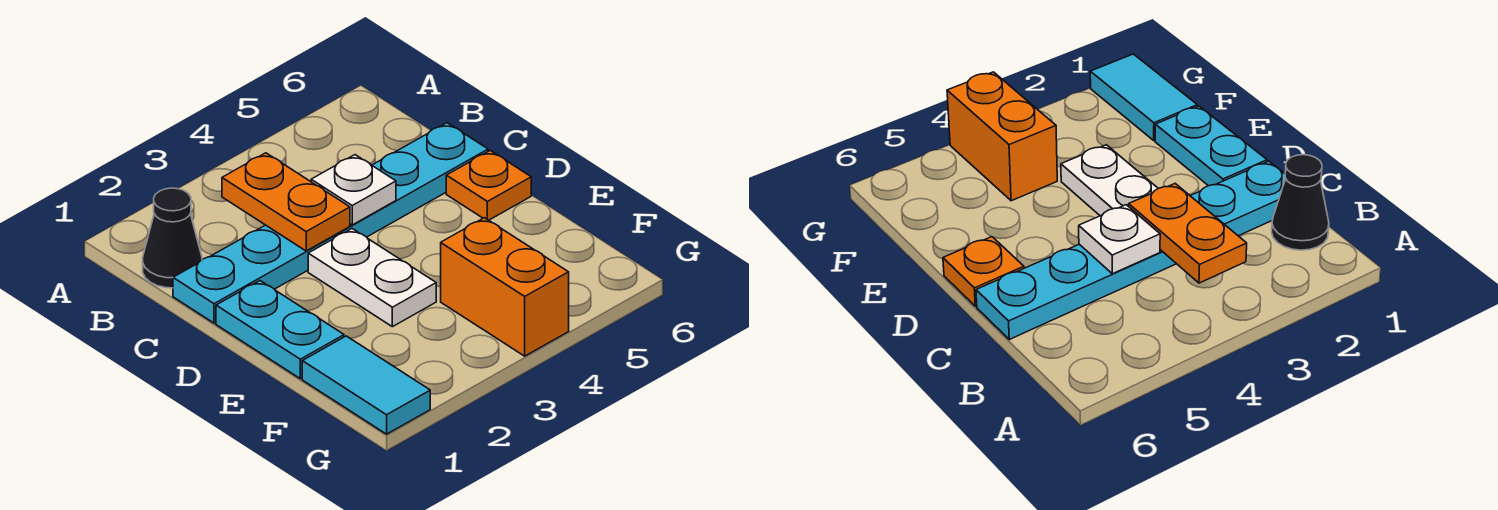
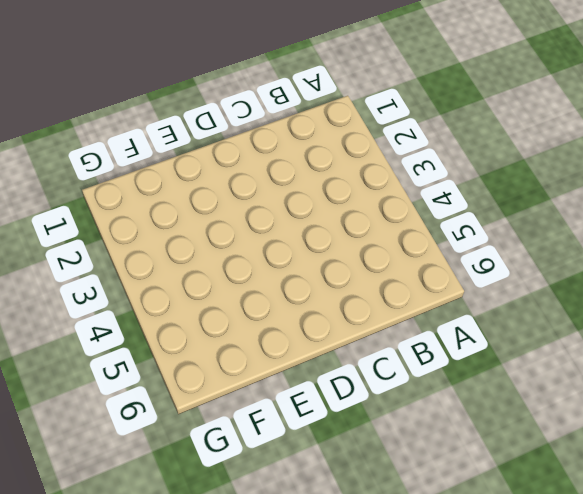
none -> black cone B1 level 1
none -> cyan plate C1:C6 level 1

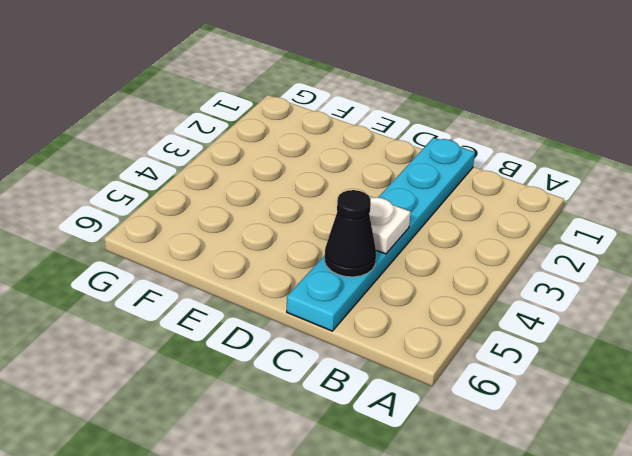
black cone C5 level 2 -> black cone B1 level 1
none -> cyan plate D1:E1 level 1
none -> white plate D3:E3 level 1

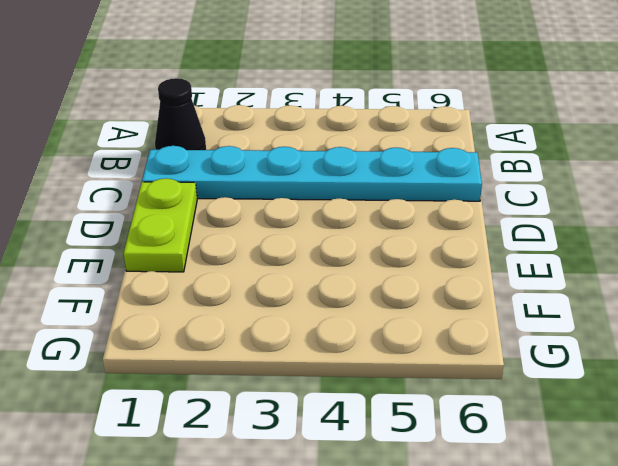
lime plate D1:E1 level 1 -> cyan plate D1:E1 level 1
none -> white plate D3:E3 level 1
none -> orange plate D6 level 1

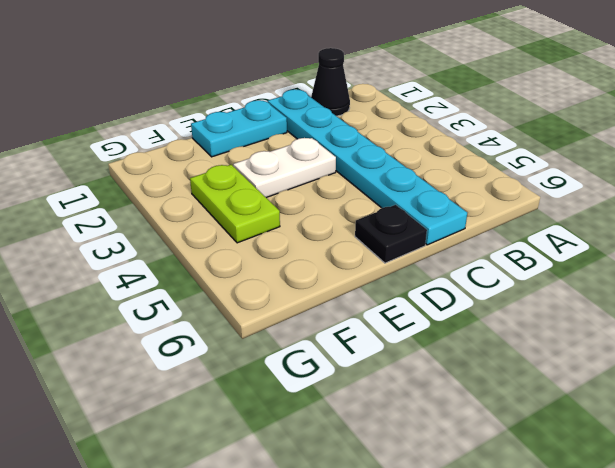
black plate D6 level 1 -> orange plate D6 level 1
lime plate F3:F4 level 1 -> orange brick F4:G4 level 1
none -> cyan tile F1:G1 level 1
none -> orange plate B3:C3 level 2

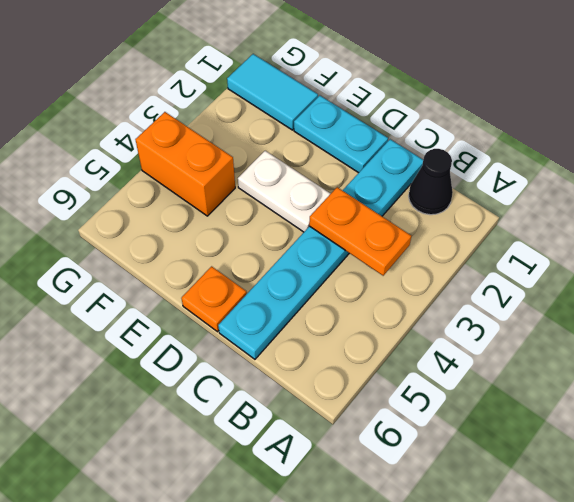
none -> white plate C4 level 2

